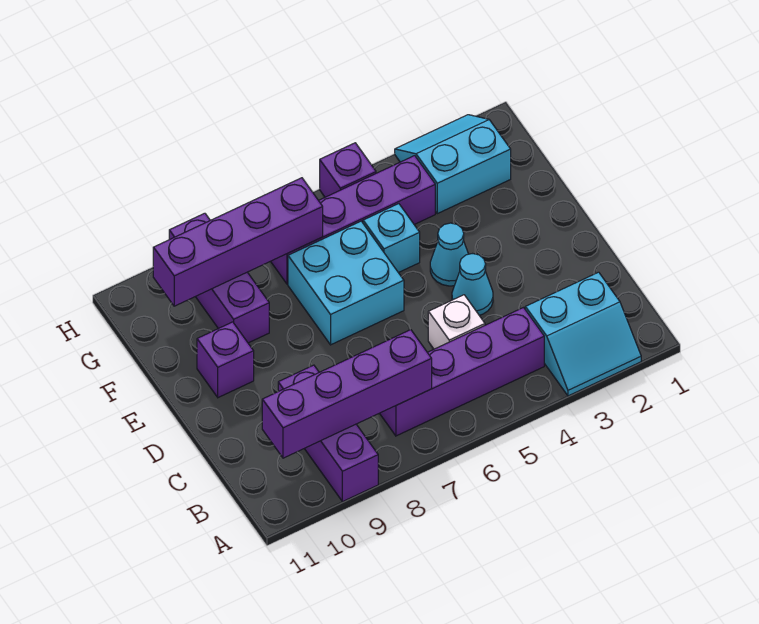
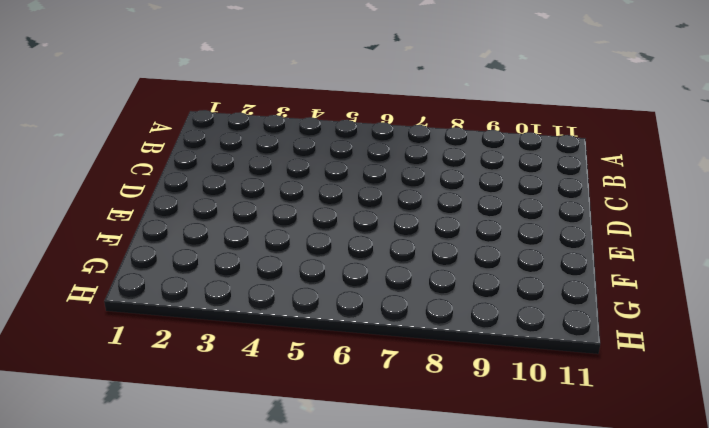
none -> cyan slope A2:B3 level 1 top B
none -> purple brick A9:C9 level 1
none -> purple brick B4:B7 level 1

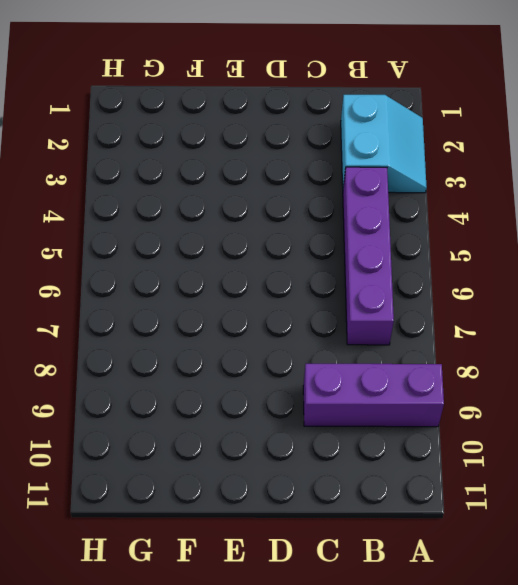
none -> white brick C5 level 1
none -> cyan cone D4 level 1
none -> cyan cone E4 level 1

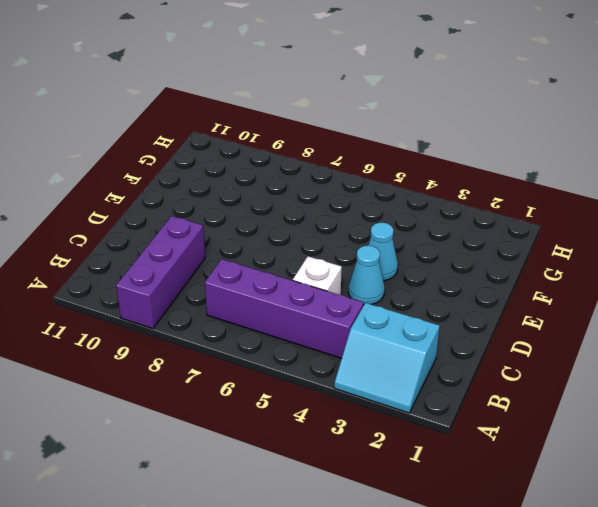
none -> cyan brick E6:F7 level 1
none -> purple brick E10 level 1
none -> cyan brick F5 level 1

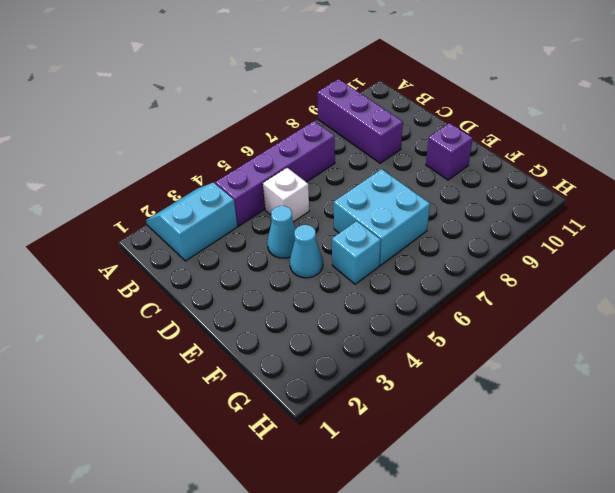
none -> purple brick F9:H9 level 1
none -> cyan slope G2:H3 level 1 top G
none -> purple brick G4:G7 level 1

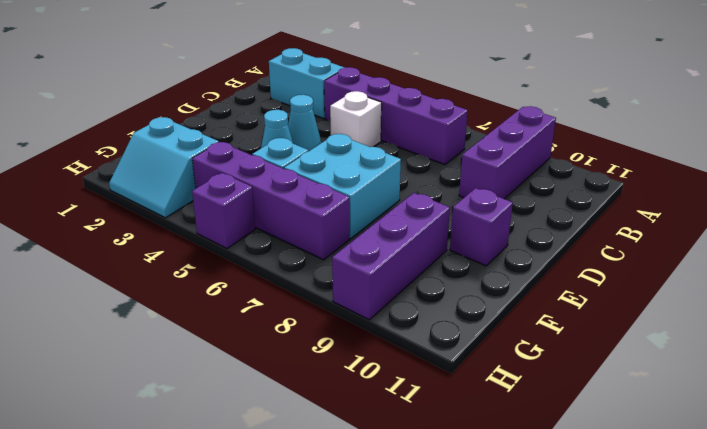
none -> purple brick B7:B10 level 2
none -> purple brick G7:G10 level 2

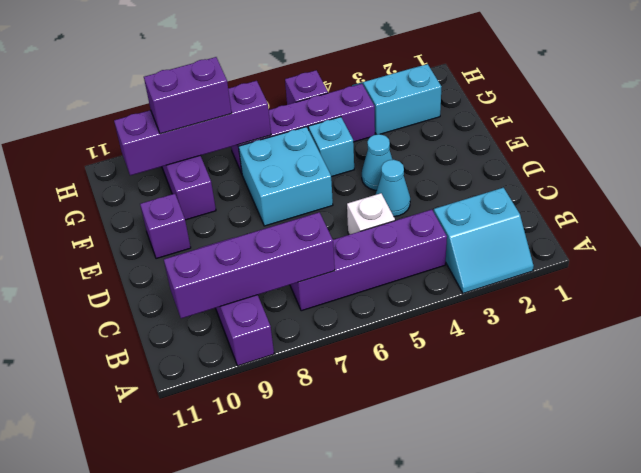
purple brick G8:G9 level 3 -> none

